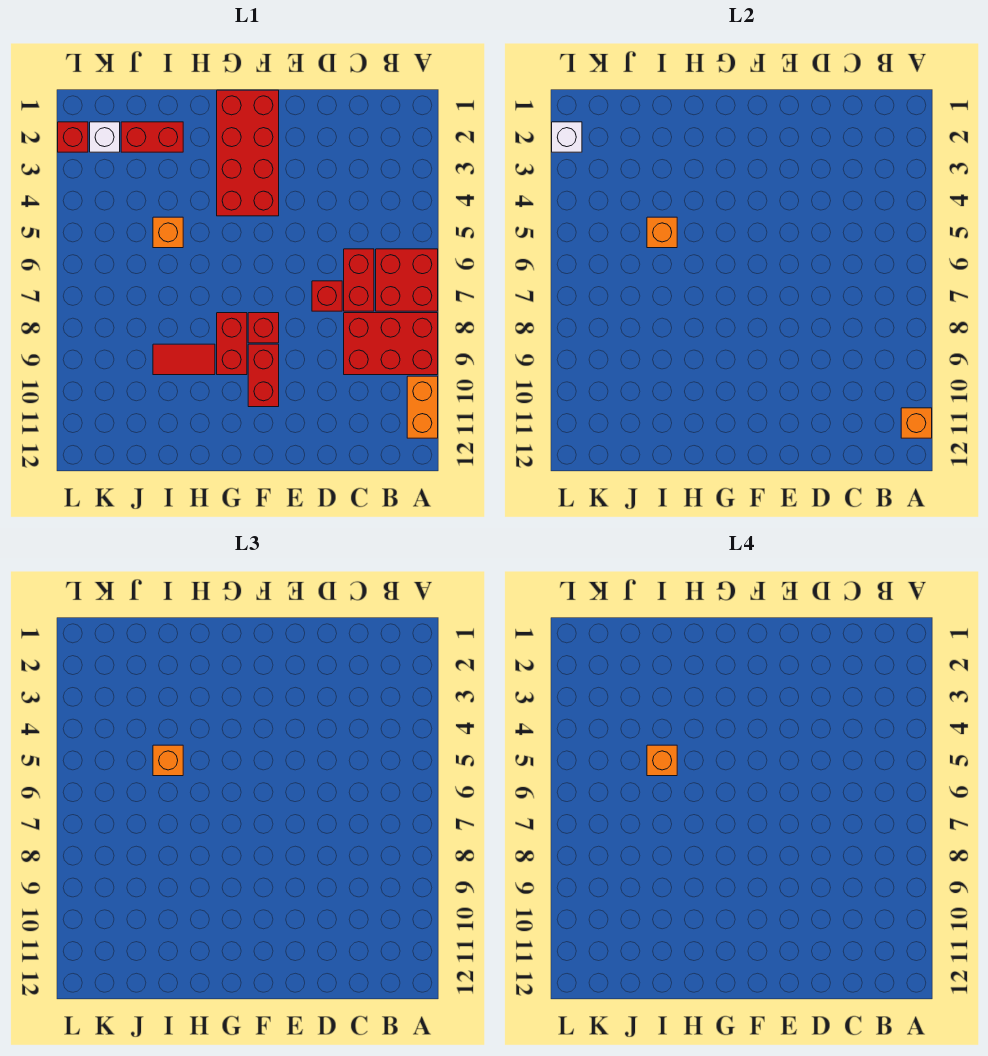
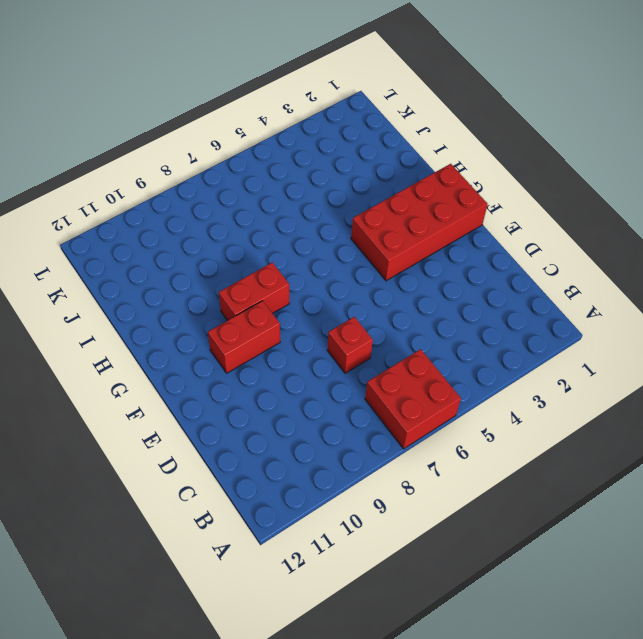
none -> red brick A8:C9 level 1
none -> orange brick A10:A11 level 1
none -> red brick C6:C7 level 1

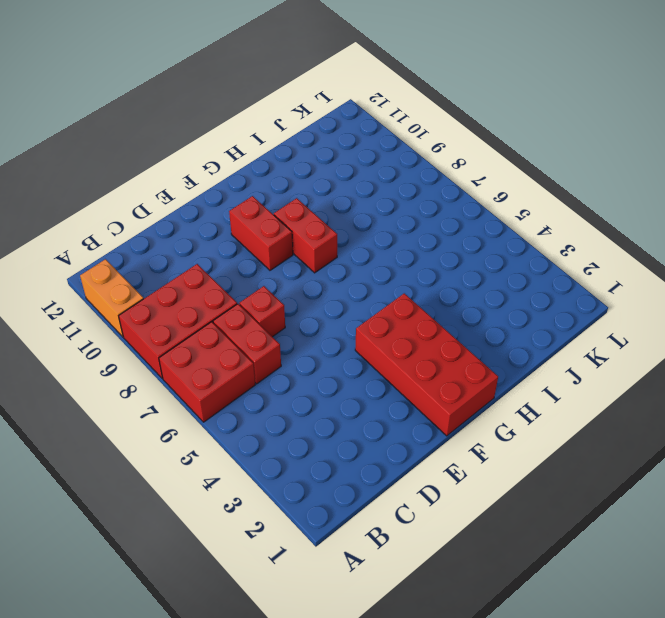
none -> red brick F8 level 1
none -> red tile H9:I9 level 1
none -> red brick I2:J2 level 1

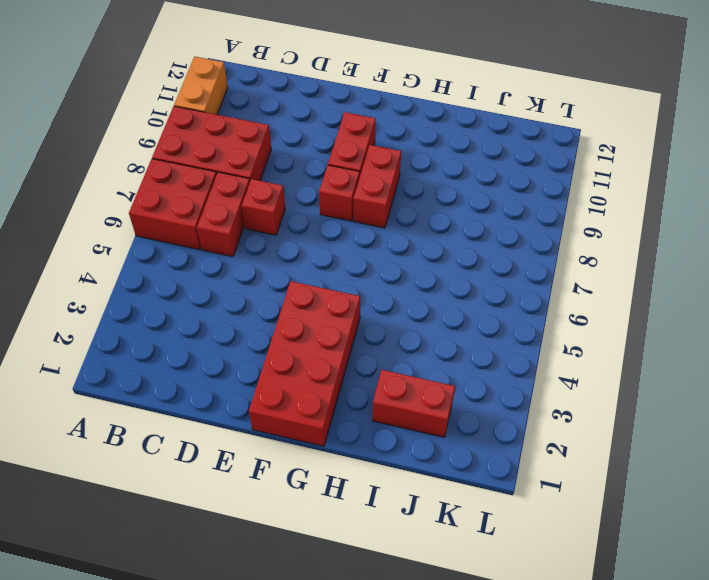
none -> red tile H9:I9 level 1
none -> orange brick I5 level 1
none -> white brick K2 level 1

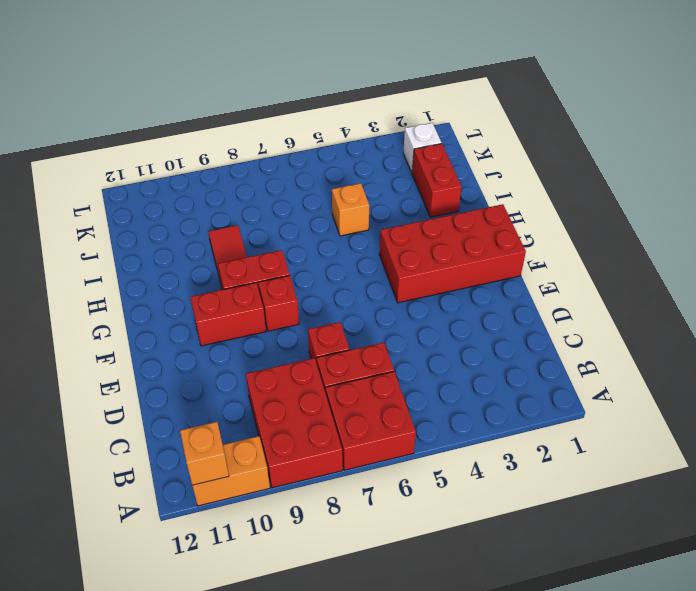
none -> red brick L2 level 1
none -> orange brick I5 level 2
none -> white brick L2 level 2

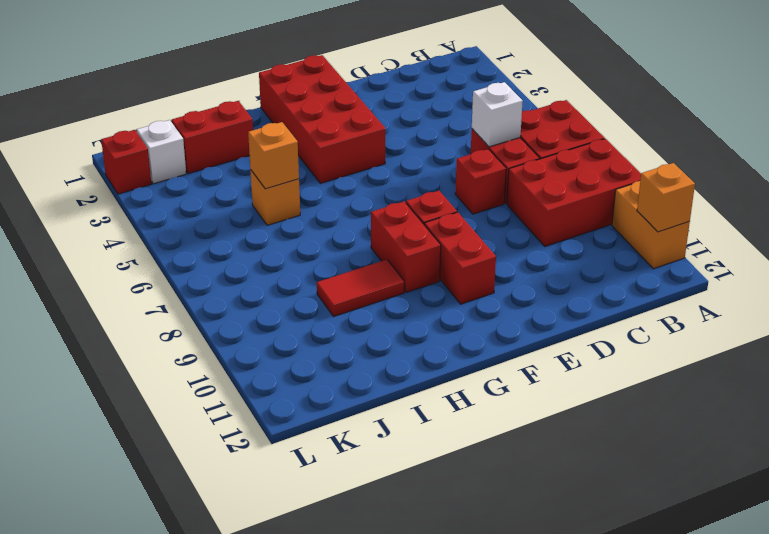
white brick C6 level 2 -> white brick L2 level 2
none -> orange brick I5 level 3
none -> orange brick I5 level 4

